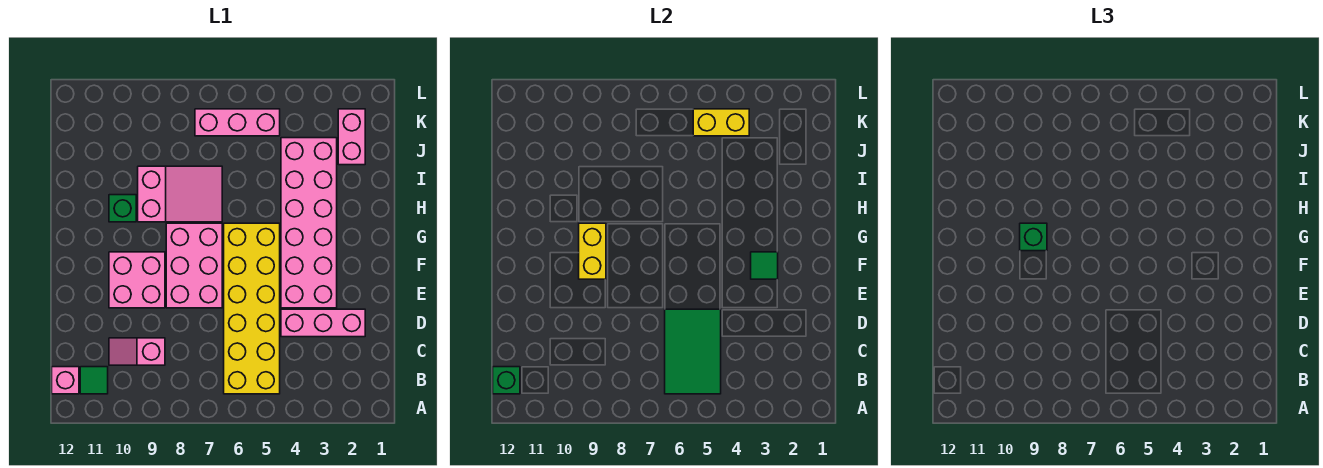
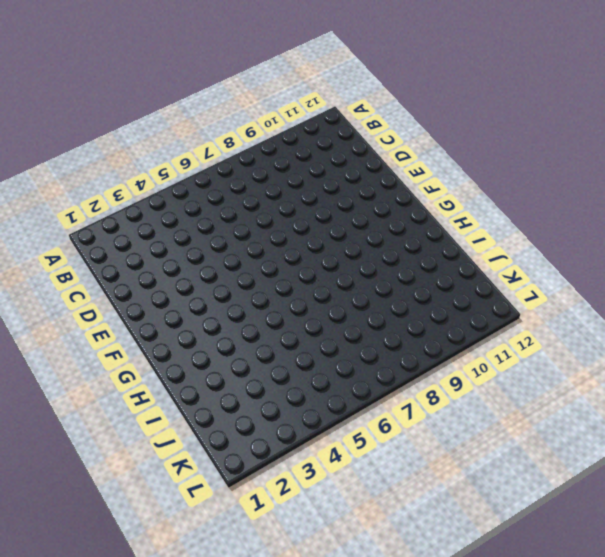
none -> yellow brick B5:G6 level 1
none -> green tile B11 level 1
none -> pink brick B12 level 1

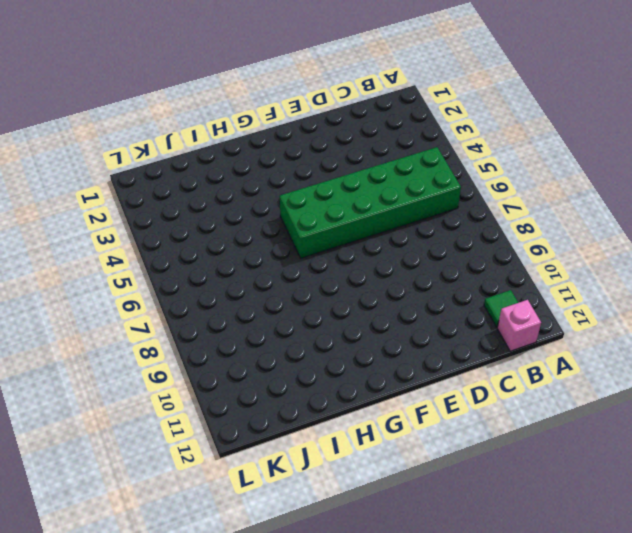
green brick B5:G6 level 1 -> yellow brick B5:G6 level 1
none -> pink slope C9:C10 level 1 top 9
none -> pink brick D2:D4 level 1
none -> pink brick E3:J4 level 1

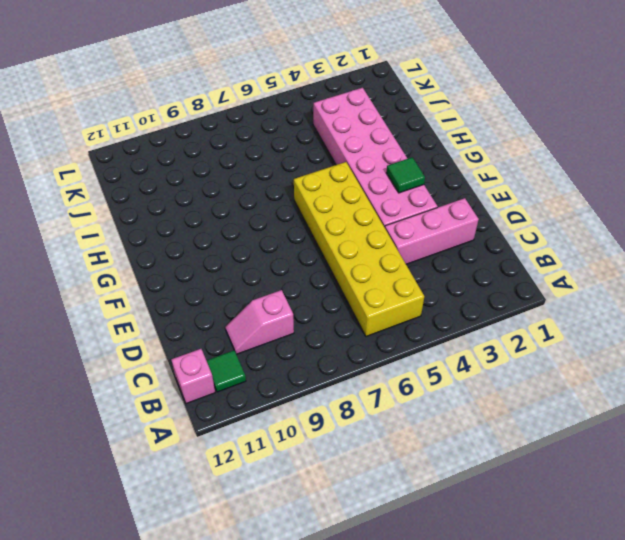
none -> pink brick E7:G8 level 1
none -> pink brick E9:F10 level 1
none -> pink slope H7:I9 level 1 top 9

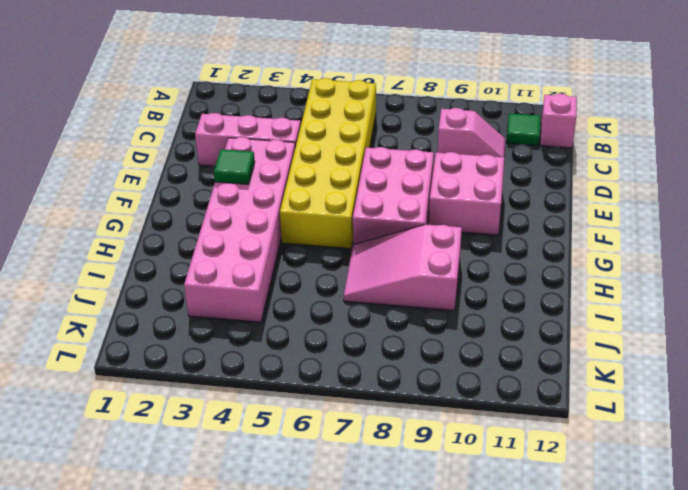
none -> green brick H10 level 1
none -> pink brick J2:K2 level 1
none -> pink brick K5:K7 level 1

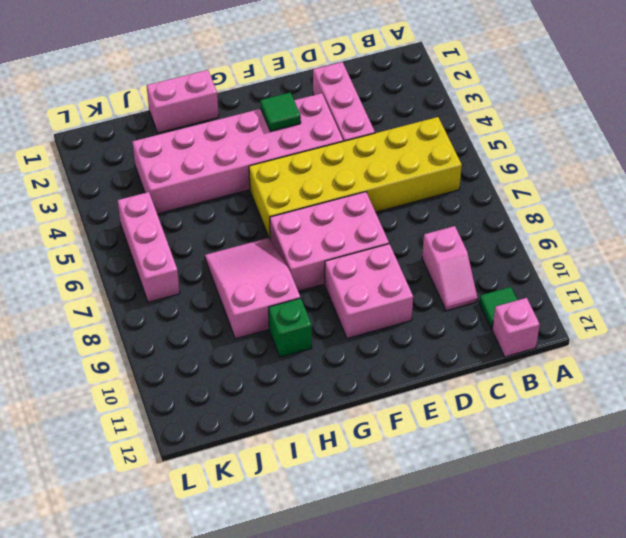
pink brick H1:I1 level 1 -> pink brick J2:K2 level 1
none -> green tile B5:D6 level 2
none -> green brick B12 level 2
none -> yellow brick F9:G9 level 2

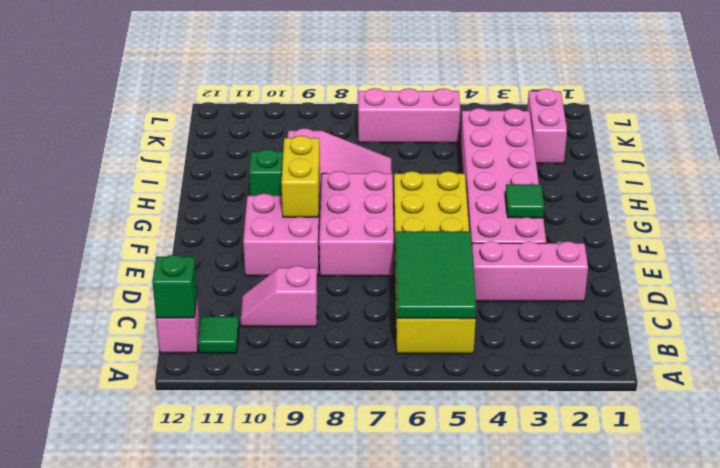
none -> yellow brick K4:K5 level 2
none -> green brick G9 level 3

